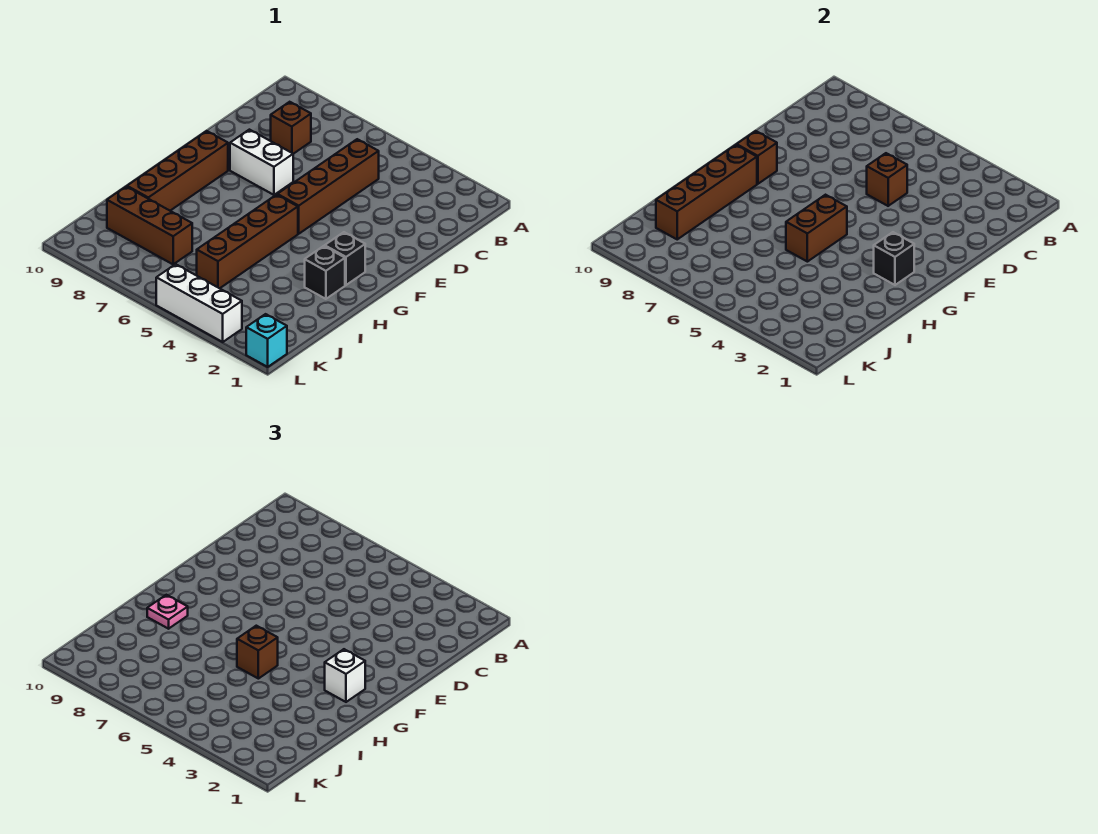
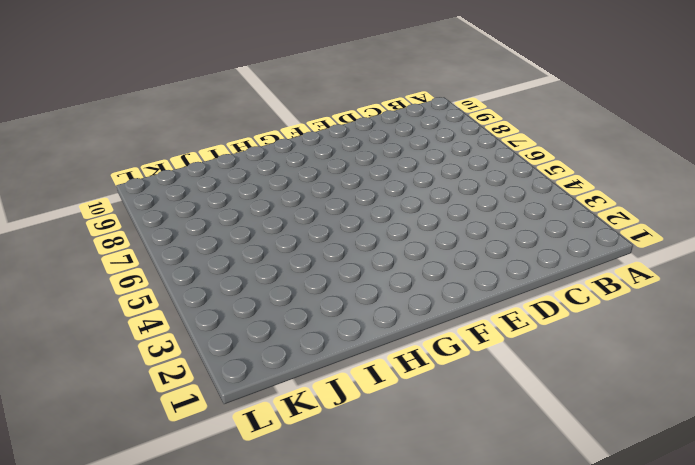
none -> brown brick C5:F5 level 1
none -> brown brick C8 level 1
none -> white brick E7:E8 level 1

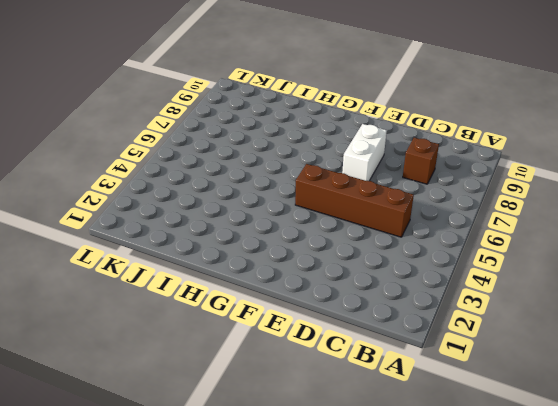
none -> brown brick F9:I9 level 1
none -> black brick G2 level 1
none -> brown brick G5:J5 level 1

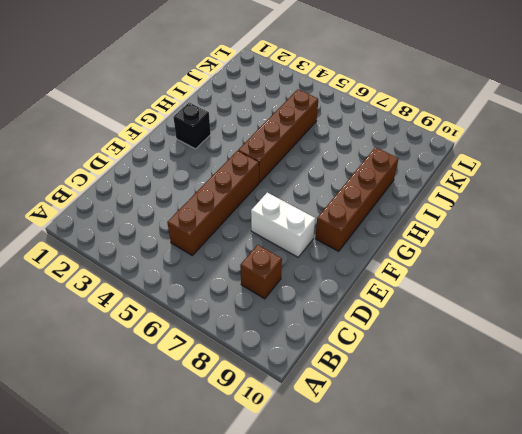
none -> black brick H2 level 1
none -> brown brick J7:J9 level 1
none -> cyan brick L1 level 1

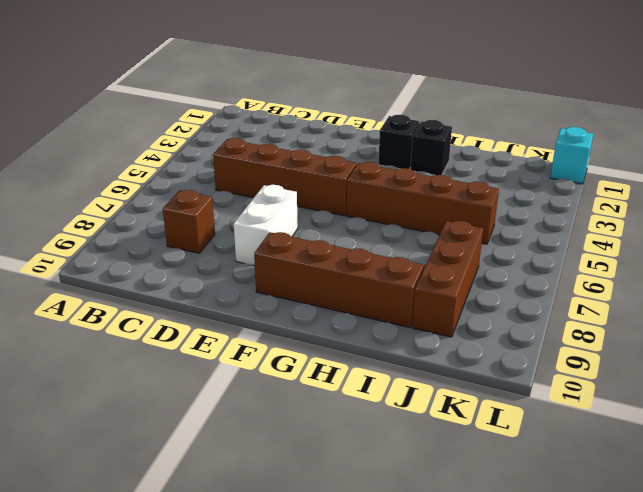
none -> white brick L3:L5 level 1
none -> brown brick D5 level 2
none -> brown brick F9 level 2

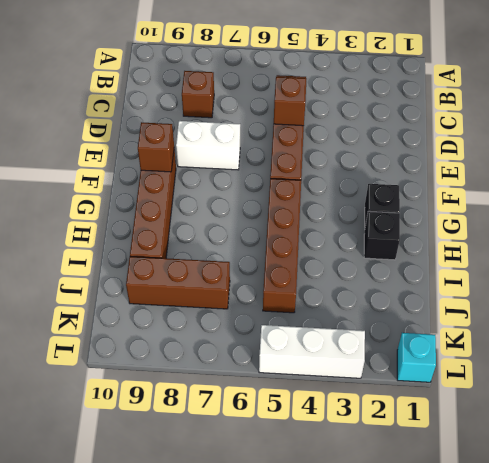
none -> black brick G2 level 2
none -> brown brick G5:H5 level 2
none -> brown brick G9:J9 level 2

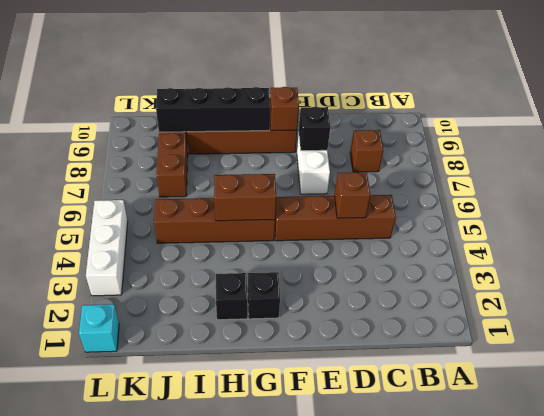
black brick E8 level 2 -> black brick G2 level 2
black brick G9:J9 level 2 -> brown brick G9:J9 level 2
none -> white brick G2 level 3
none -> brown brick H5 level 3
none -> pink plate H9 level 3

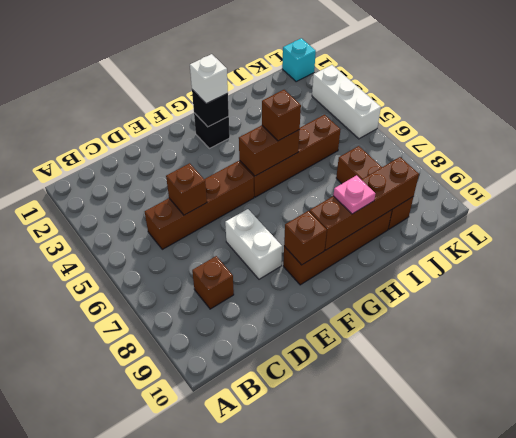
none -> black brick H2 level 1

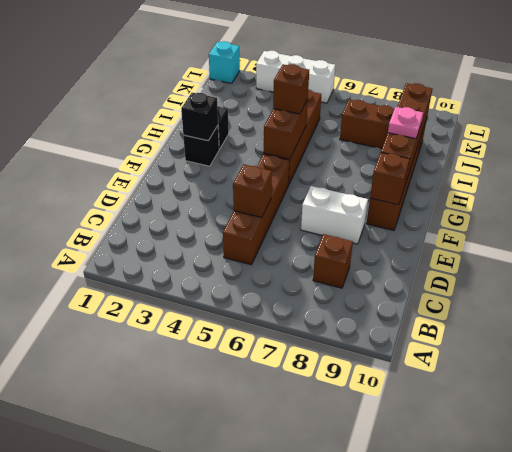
none -> white brick G2 level 3

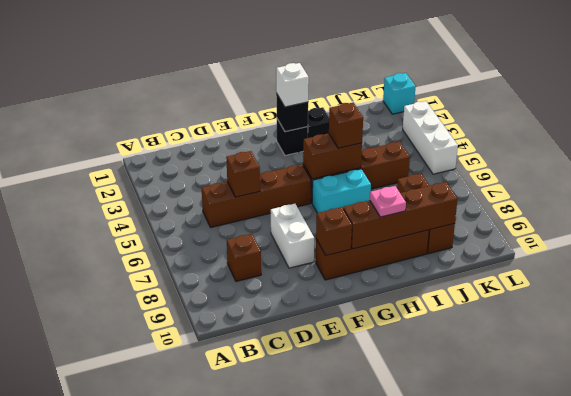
cyan brick G6:H6 level 1 -> none

